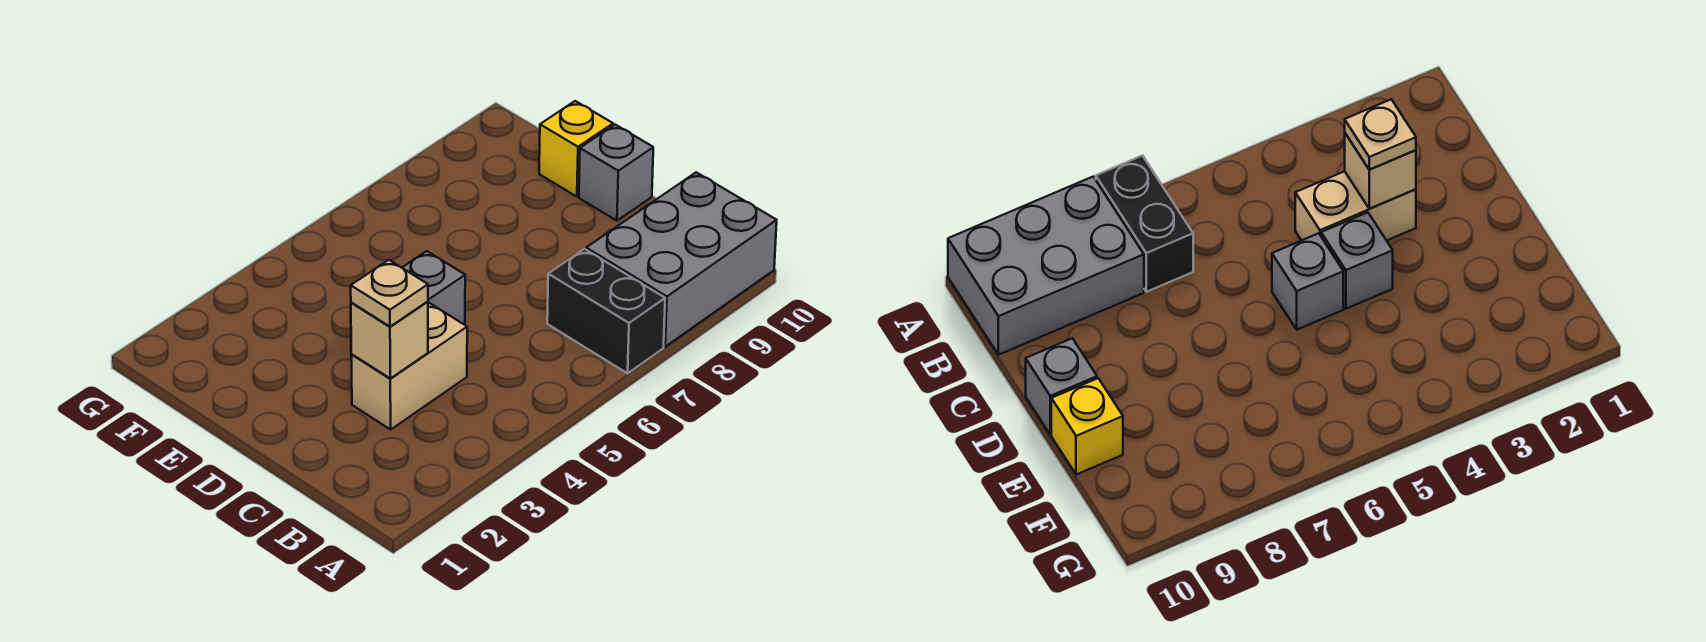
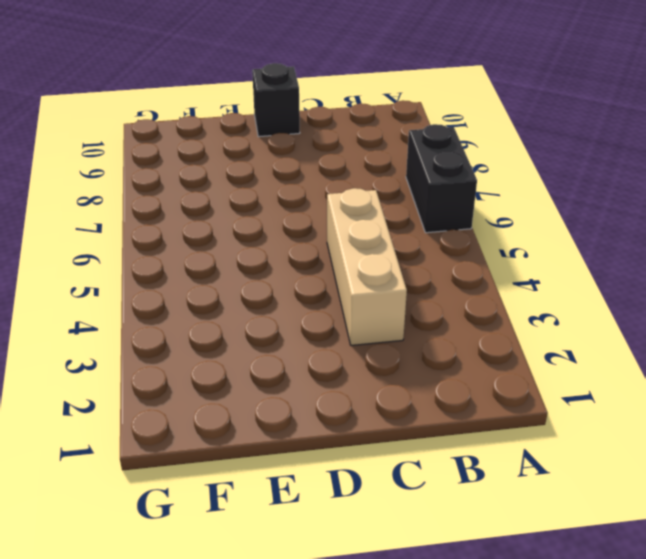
black brick A6:A7 level 1 -> black brick A7:B7 level 1
tan brick C3:C5 level 1 -> tan brick C3:C4 level 1
black brick D10 level 1 -> grey brick D10 level 1
none -> grey brick A8:B10 level 1
none -> grey brick D4 level 1

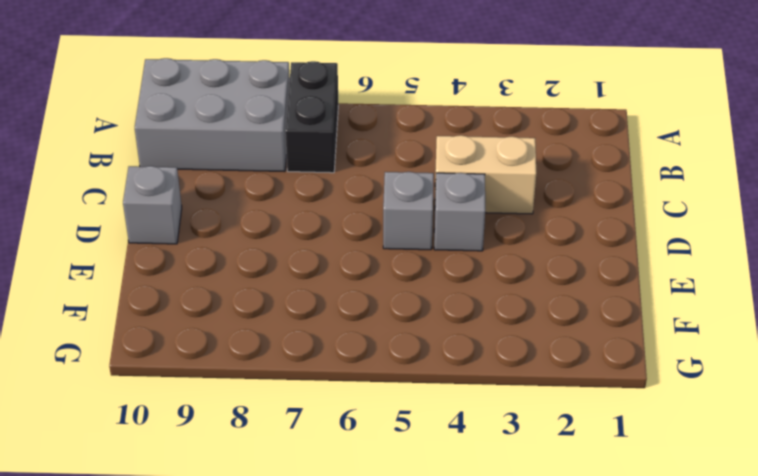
none -> yellow brick E10 level 1
none -> tan brick C3 level 2

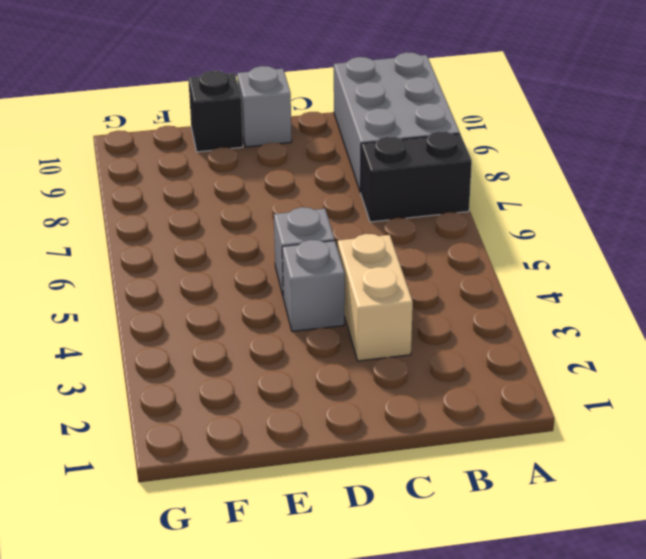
black brick E10 level 1 -> yellow brick E10 level 1
none -> tan brick C3 level 2
none -> tan plate C3 level 3

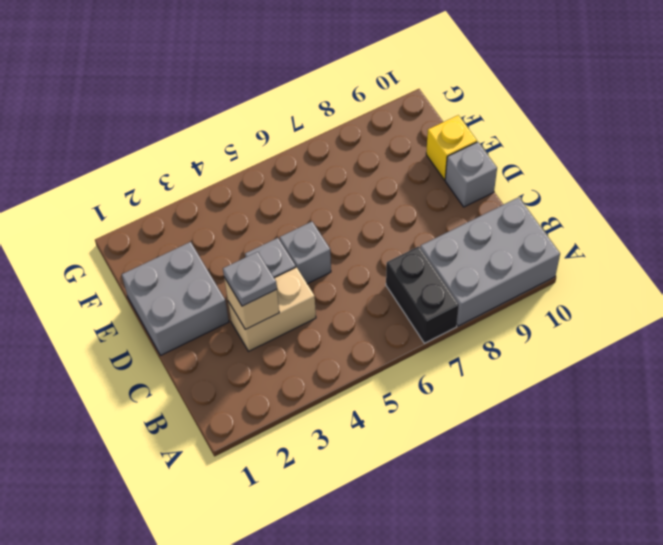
grey plate C3 level 3 -> tan plate C3 level 3
grey brick D1:E2 level 1 -> none

